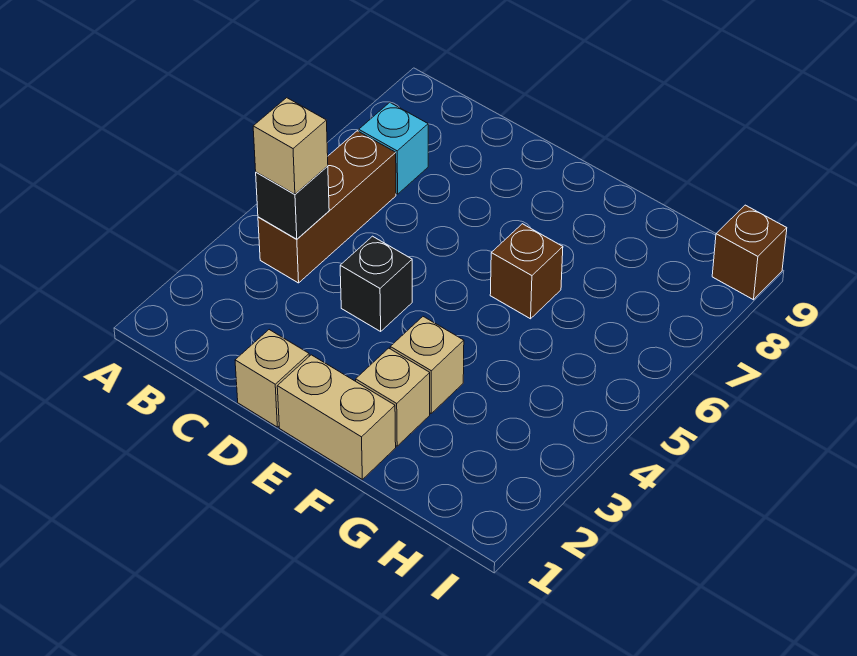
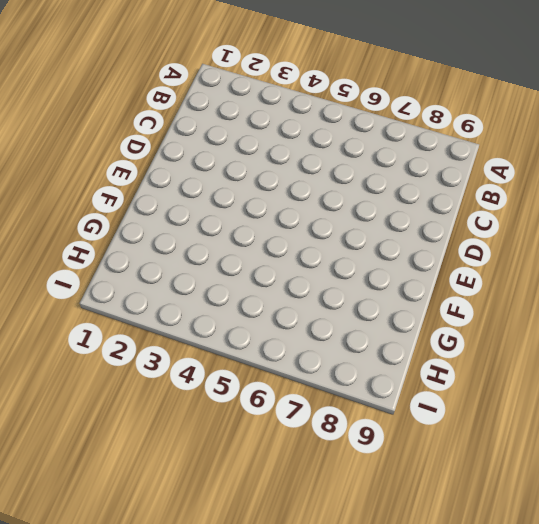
none -> brown brick B4:B6 level 1
none -> cyan brick B7 level 1

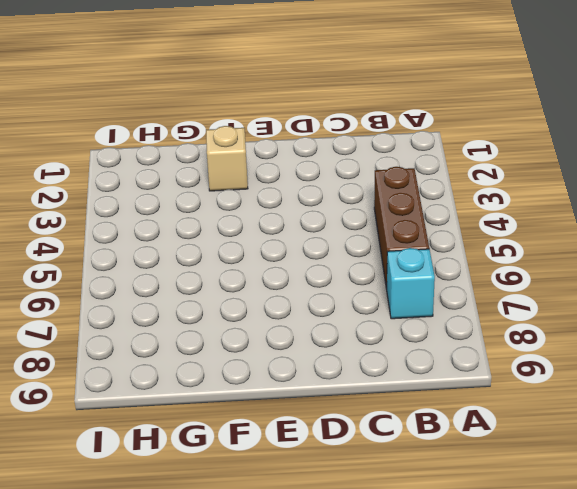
none -> tan brick D1 level 1
none -> black brick D4 level 1

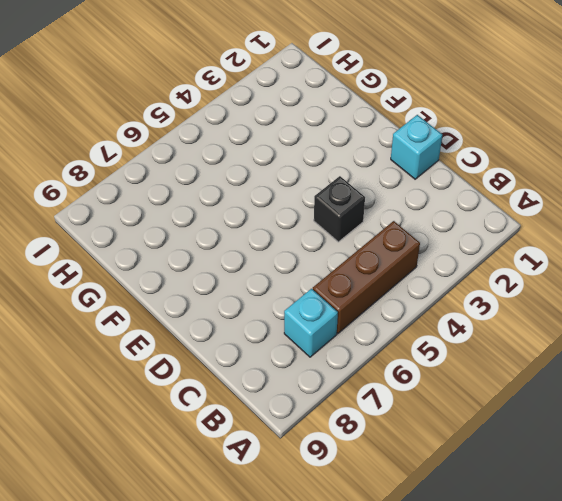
cyan brick D1 level 1 -> tan brick D1 level 1
none -> tan brick E1:F1 level 1
none -> tan brick F2 level 1

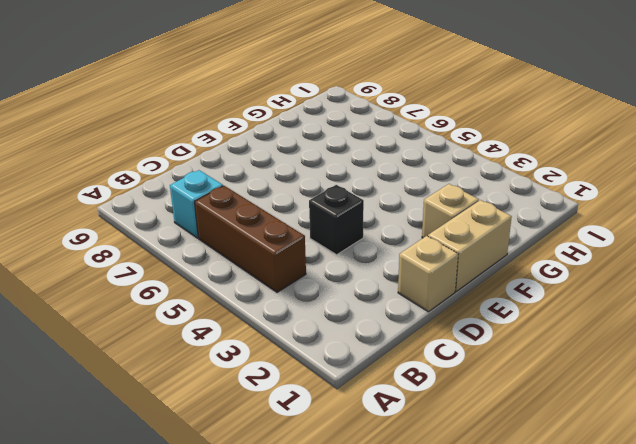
none -> tan brick F3 level 1
none -> brown brick F6 level 1

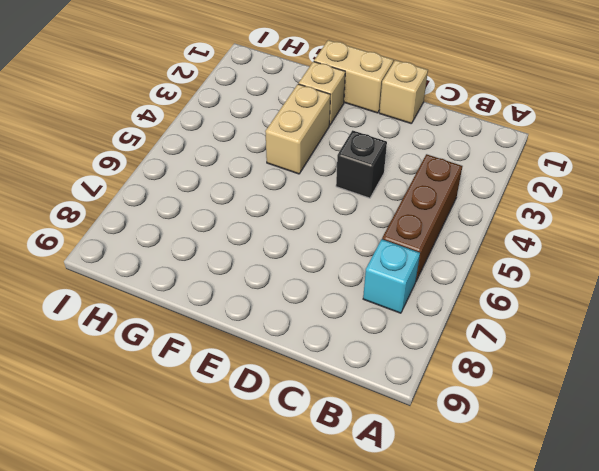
tan brick F3:F4 level 1 -> tan brick F3 level 1
none -> brown brick F6 level 1
none -> brown brick I9 level 1

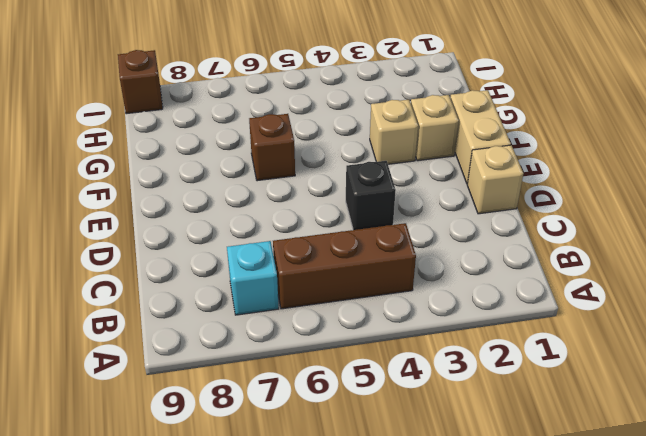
none -> black brick B4 level 2
none -> tan brick B4 level 3

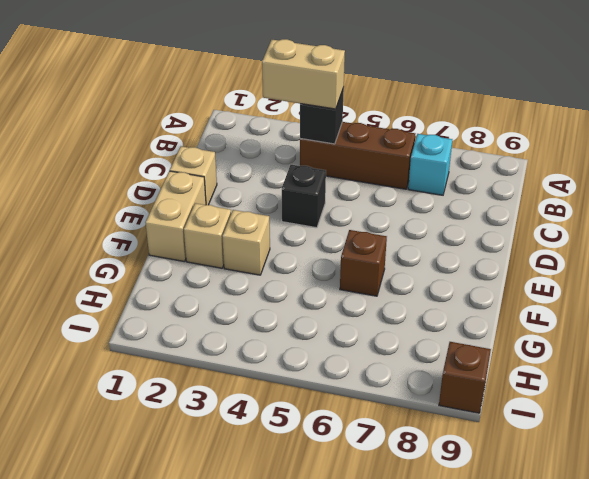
tan brick B3:B4 level 3 -> tan brick B4 level 3

